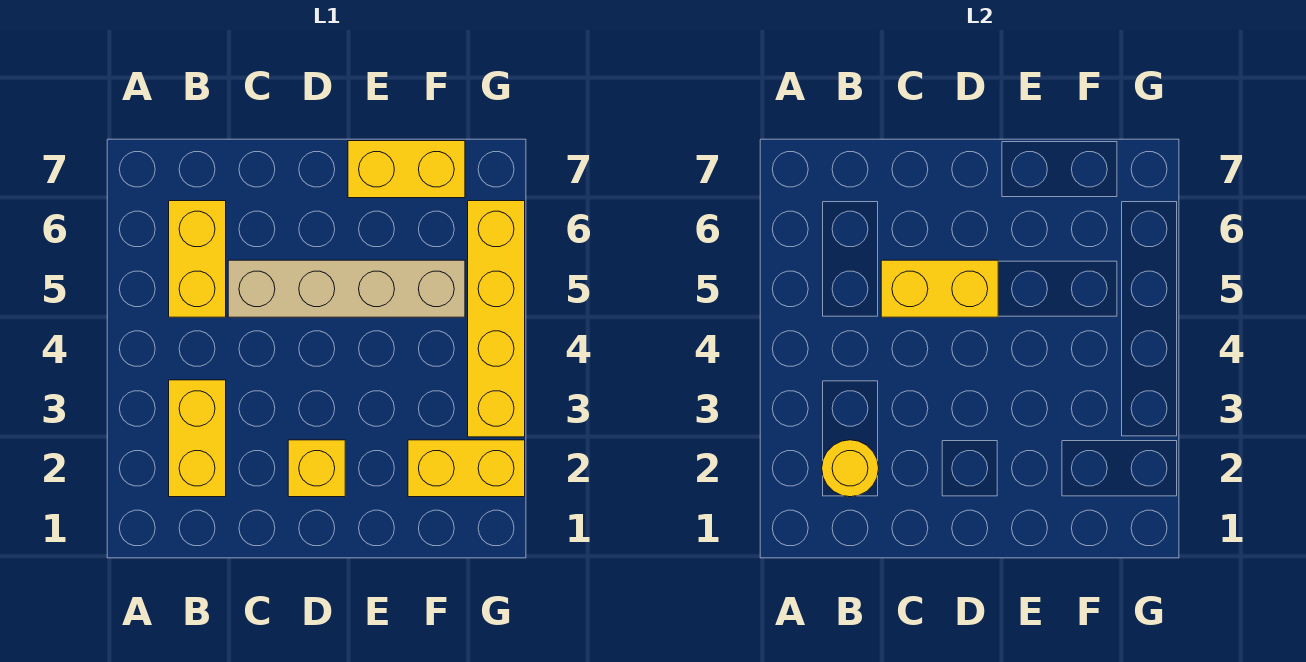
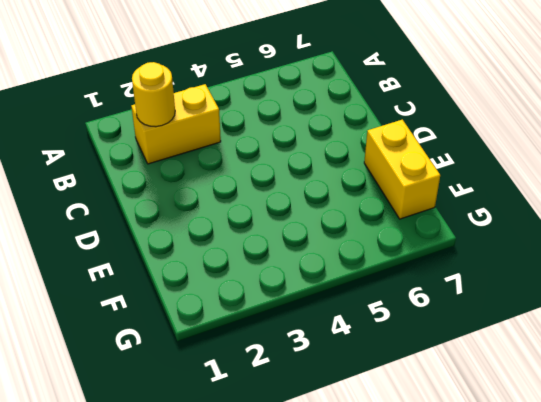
none -> yellow brick B5:B6 level 1
none -> tan brick C5:F5 level 1

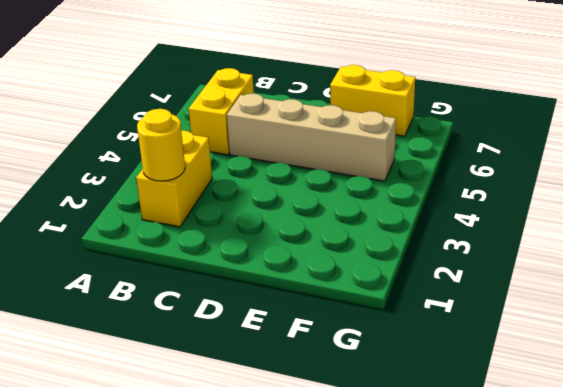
none -> yellow brick D2 level 1
none -> yellow brick F2:G2 level 1

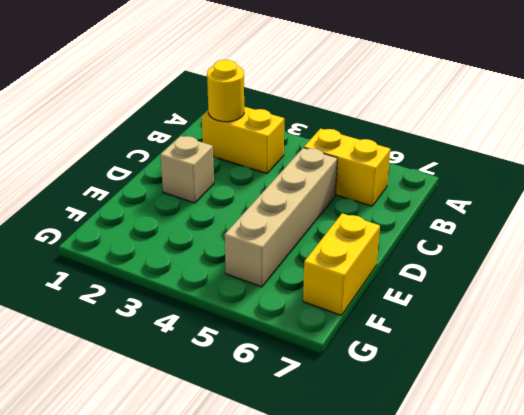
tan brick D2 level 1 -> yellow brick D2 level 1
none -> yellow brick F2:G2 level 1
none -> yellow brick G3:G6 level 1

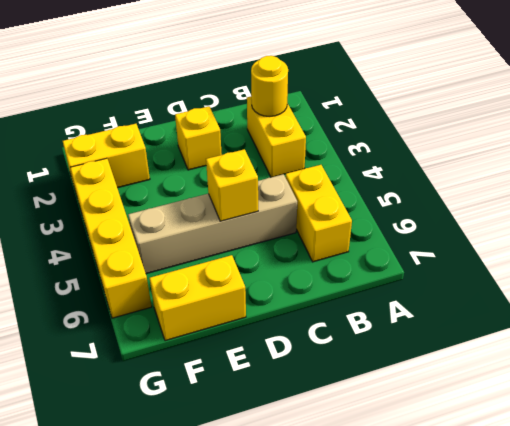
yellow brick D5 level 2 -> yellow brick C5:D5 level 2

